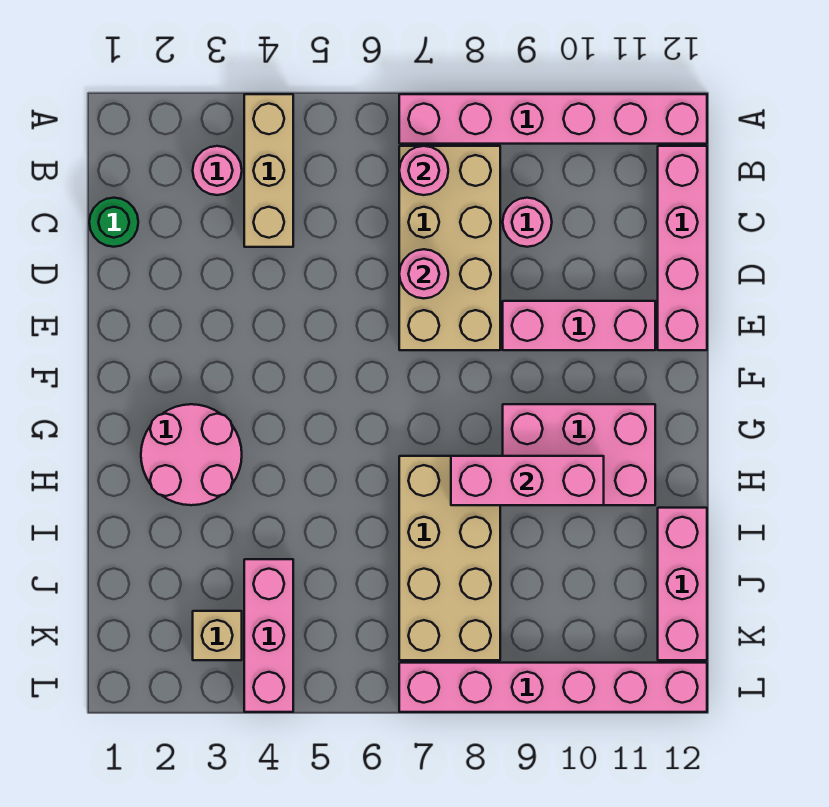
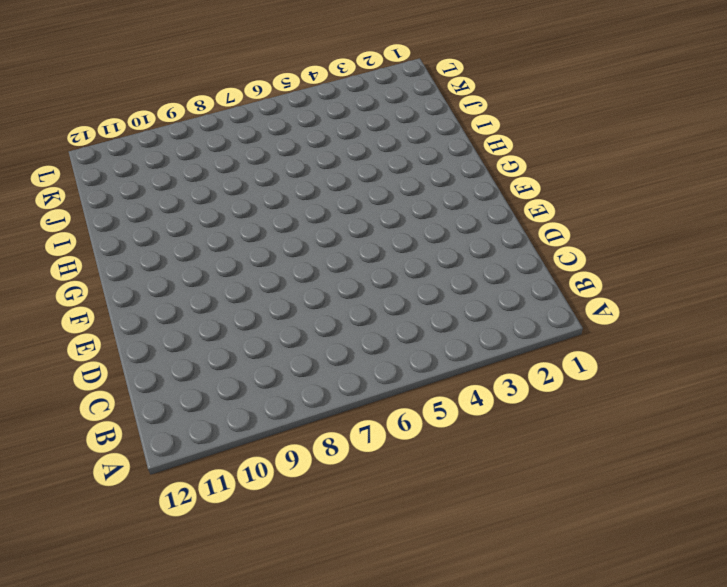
none -> tan brick A4:C4 level 1
none -> pink brick A7:A12 level 1
none -> pink round brick B3 level 1

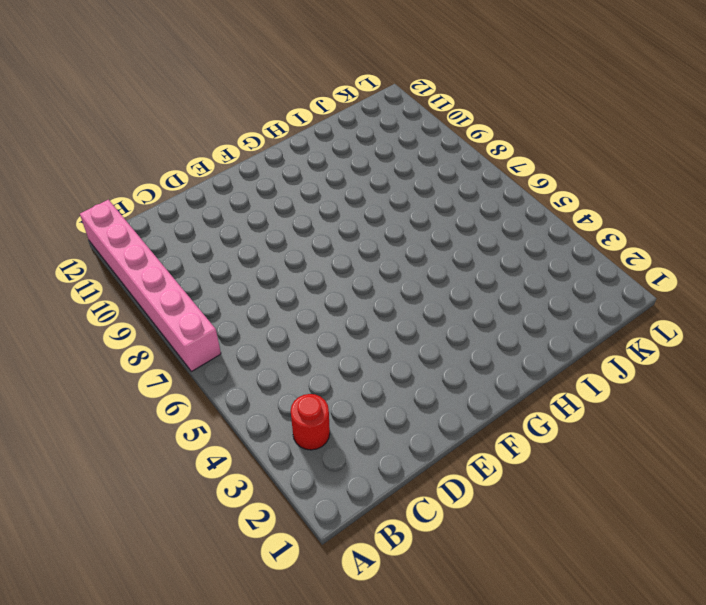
red round brick B3 level 1 -> pink round brick B3 level 1
none -> tan brick A4:C4 level 1
none -> tan brick B7:E8 level 1
none -> pink brick B12:E12 level 1

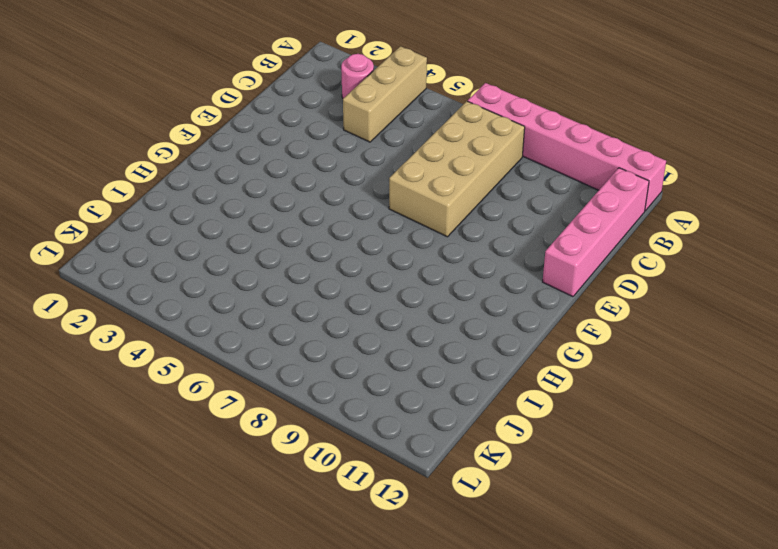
none -> green round brick C1 level 1
none -> pink round brick C9 level 1
none -> pink brick E9:E11 level 1

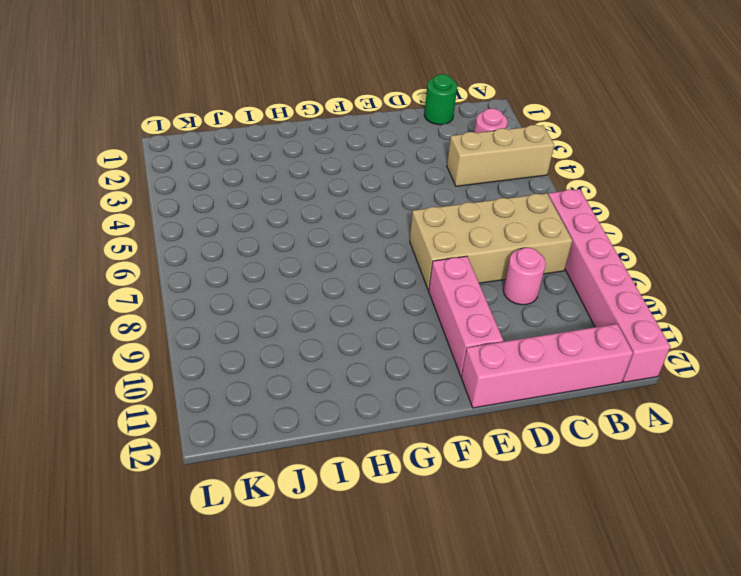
none -> pink round brick G2:H3 level 1
none -> pink brick G9:H11 level 1
none -> tan brick H7:K8 level 1

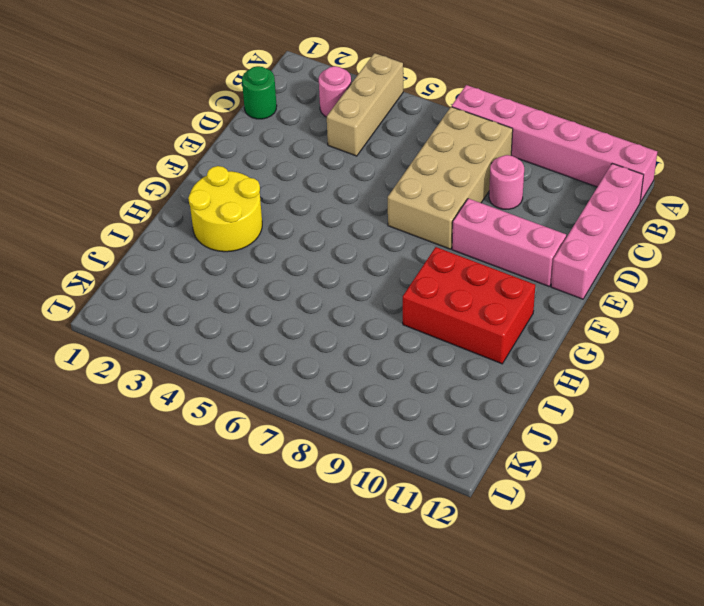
yellow round brick G2:H3 level 1 -> pink round brick G2:H3 level 1
red brick G9:H11 level 1 -> pink brick G9:H11 level 1
none -> tan brick H7:K8 level 1
none -> pink brick I12:K12 level 1
none -> pink brick J4:L4 level 1

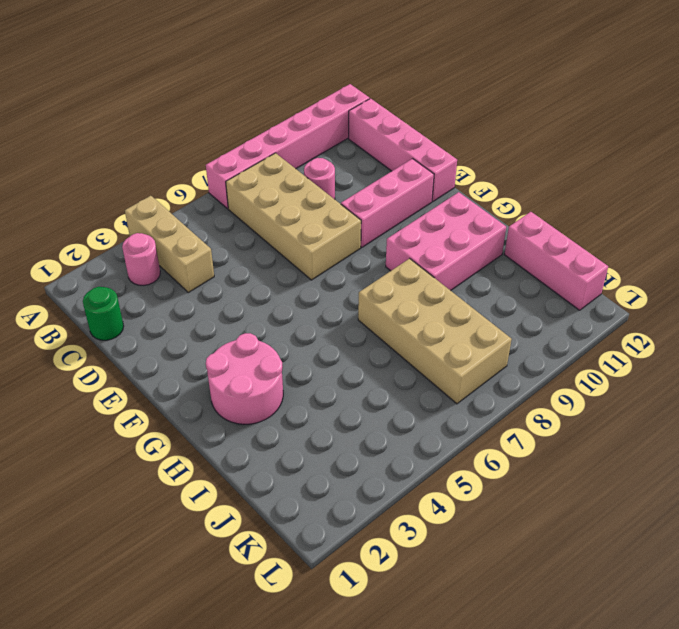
none -> pink brick J4:L4 level 1
none -> tan brick K3 level 1
none -> pink brick L7:L12 level 1

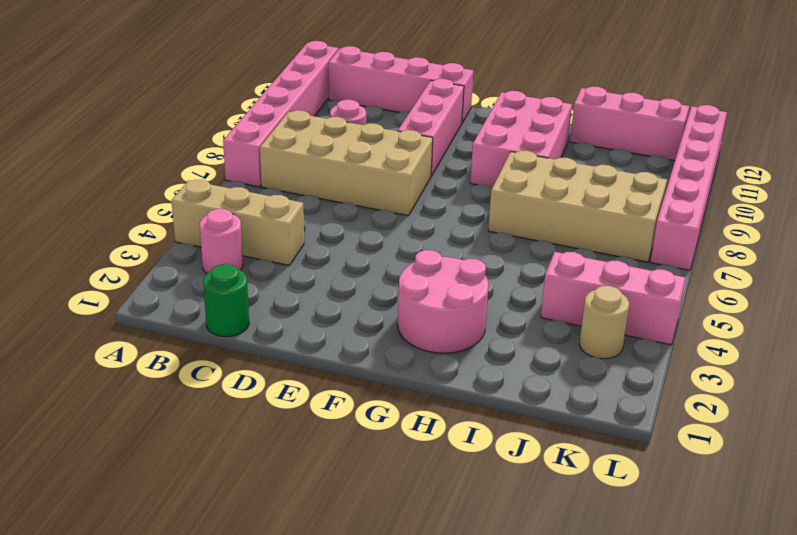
tan round brick K3 level 1 -> tan brick K3 level 1
none -> pink round brick B7 level 2
none -> pink round brick D7 level 2
none -> pink brick H8:H10 level 2

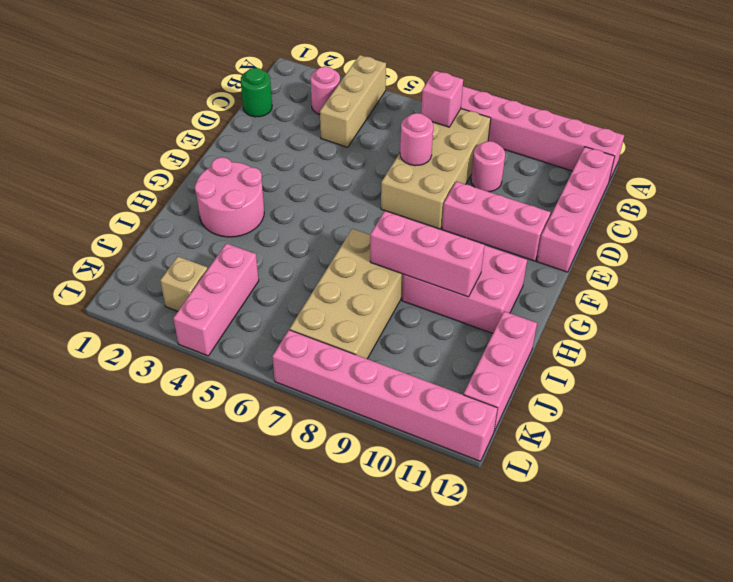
pink brick B7 level 2 -> pink round brick B7 level 2

